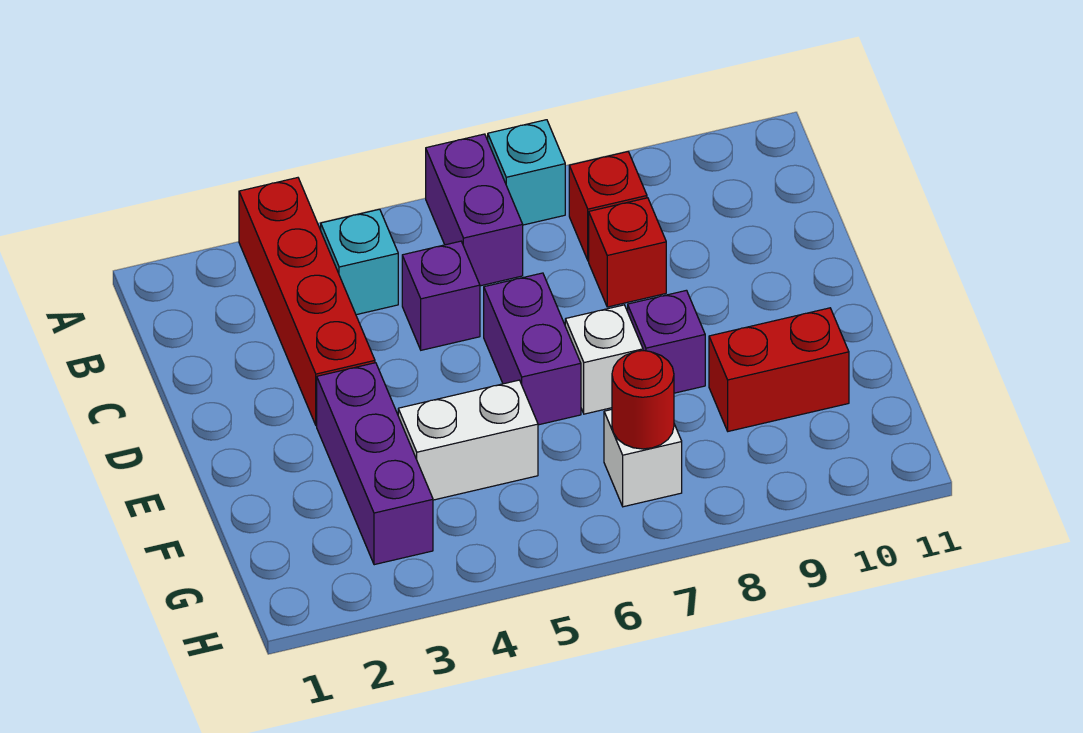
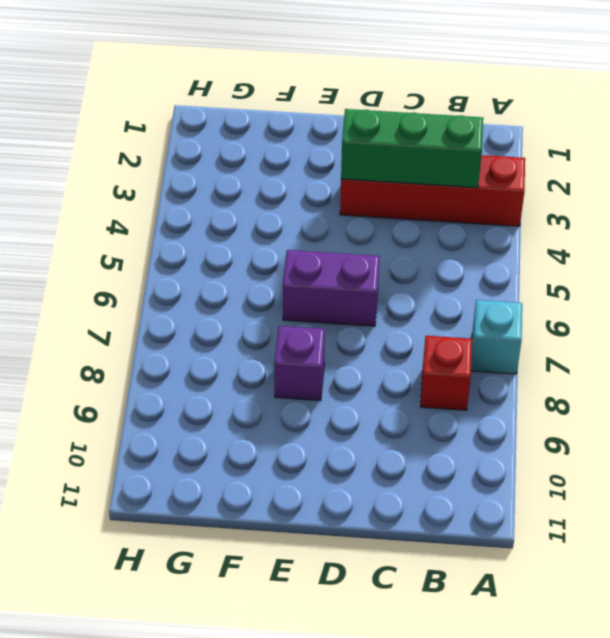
green brick B3:D3 level 2 -> none
none -> purple brick A6:B6 level 1
none -> cyan brick B4 level 1
none -> purple brick C5 level 1

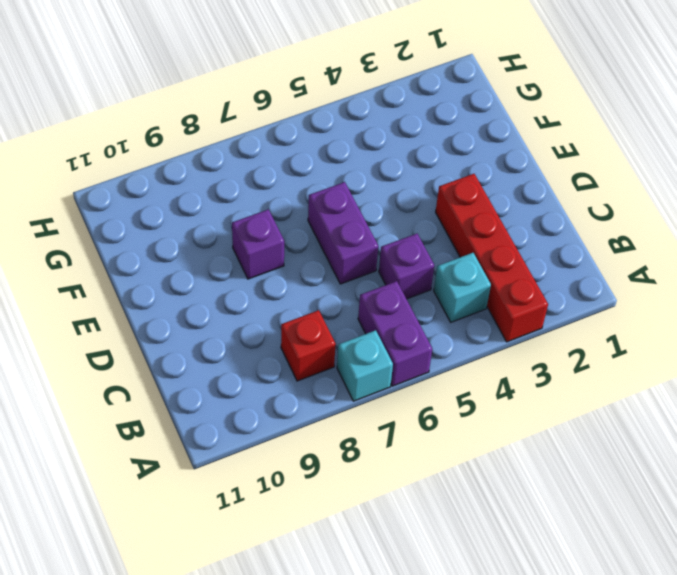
none -> red brick C8 level 1
none -> purple brick E3:G3 level 1
none -> white brick E7 level 1

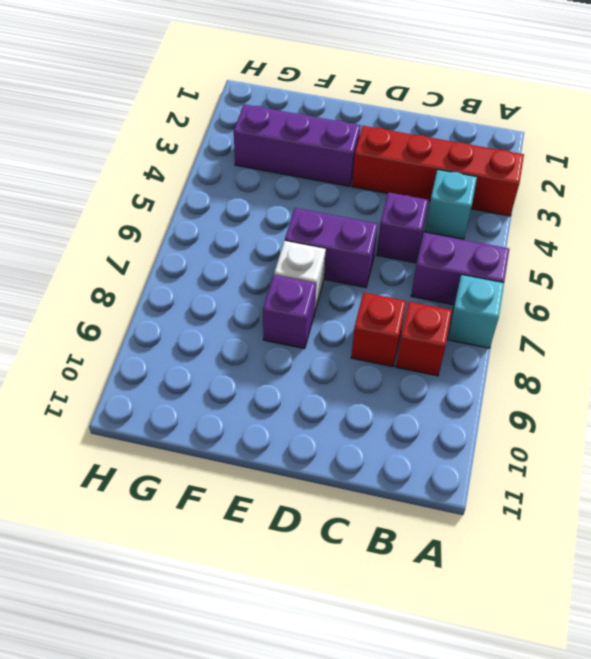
none -> white brick F4:F5 level 1
none -> red brick F9:F10 level 1
none -> white brick G7 level 1

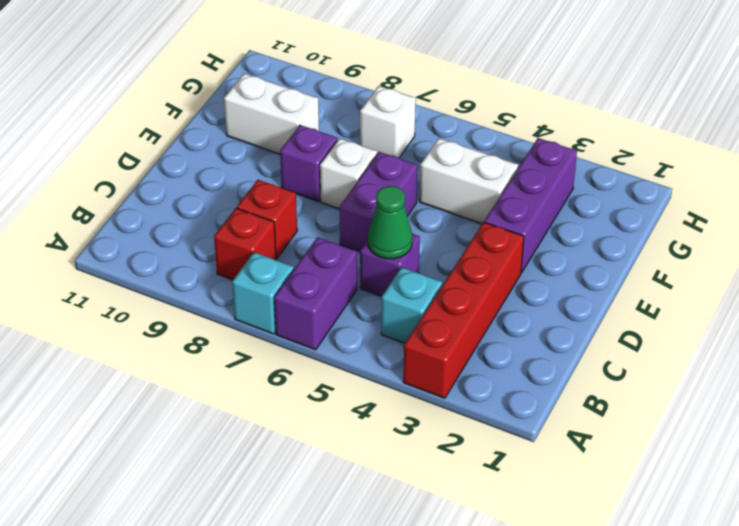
green cone C5 level 2 -> none
white brick F9:F10 level 1 -> red brick F9:F10 level 1
none -> red round brick G7 level 2

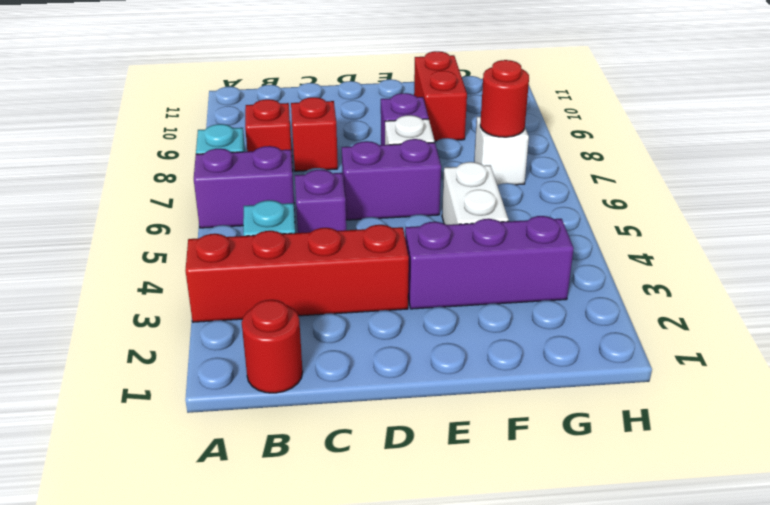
red round brick B1 level 1 -> none

